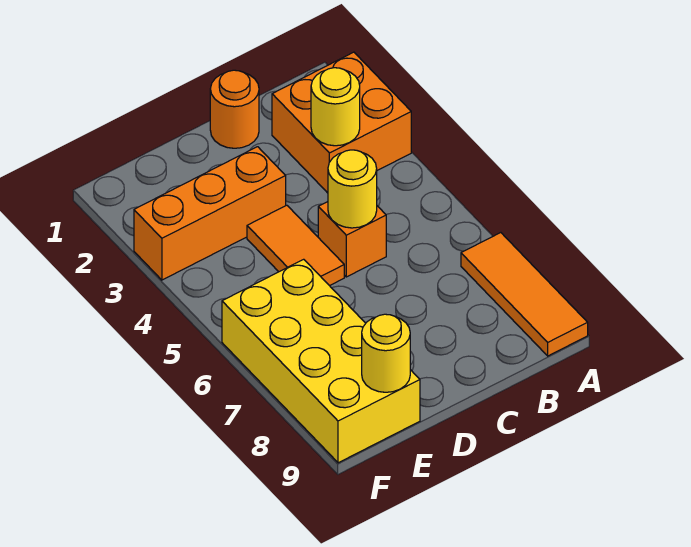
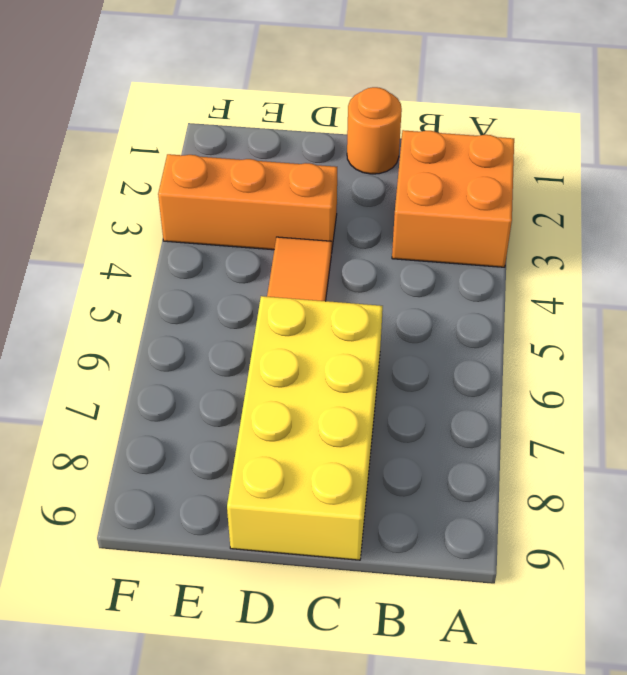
yellow brick C6:D9 level 1 -> yellow brick E6:F9 level 1
none -> orange tile A7:A9 level 1
none -> orange brick C5 level 1

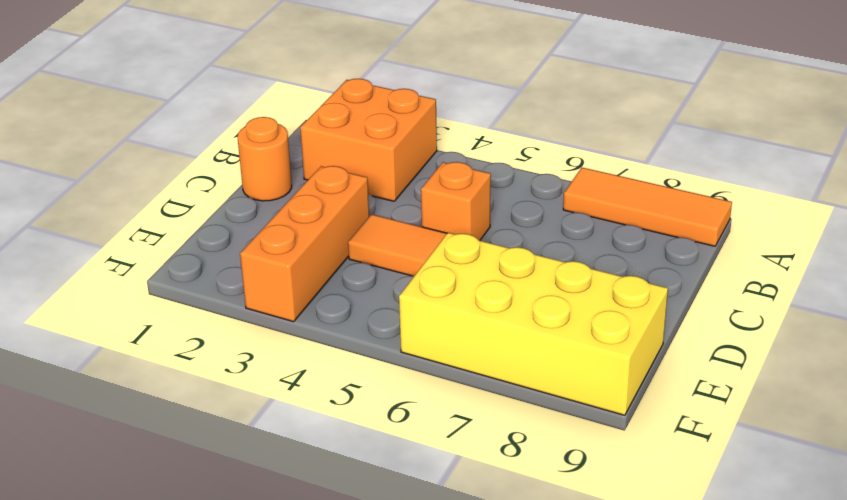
none -> yellow round brick B3 level 2
none -> yellow round brick C5 level 2

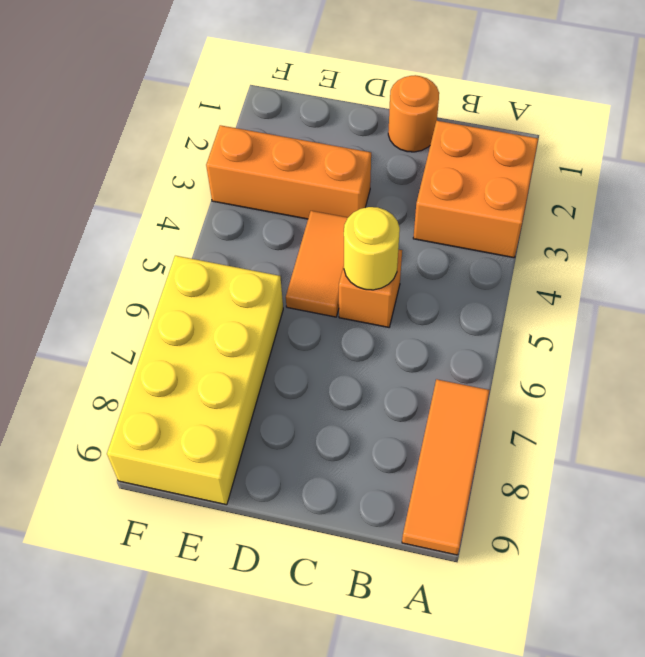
none -> yellow round brick B3 level 2
none -> yellow round brick E9 level 2

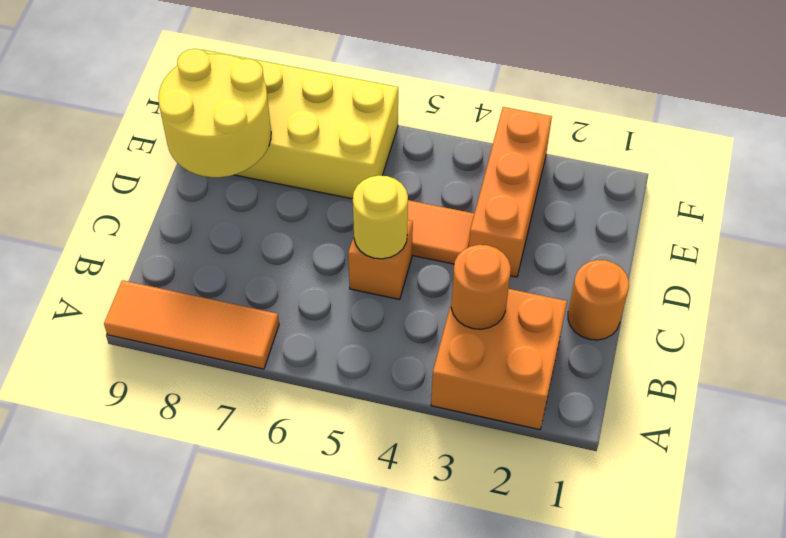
orange round brick B3 level 2 -> yellow round brick B3 level 2
yellow round brick D8:E9 level 2 -> yellow round brick E9 level 2

